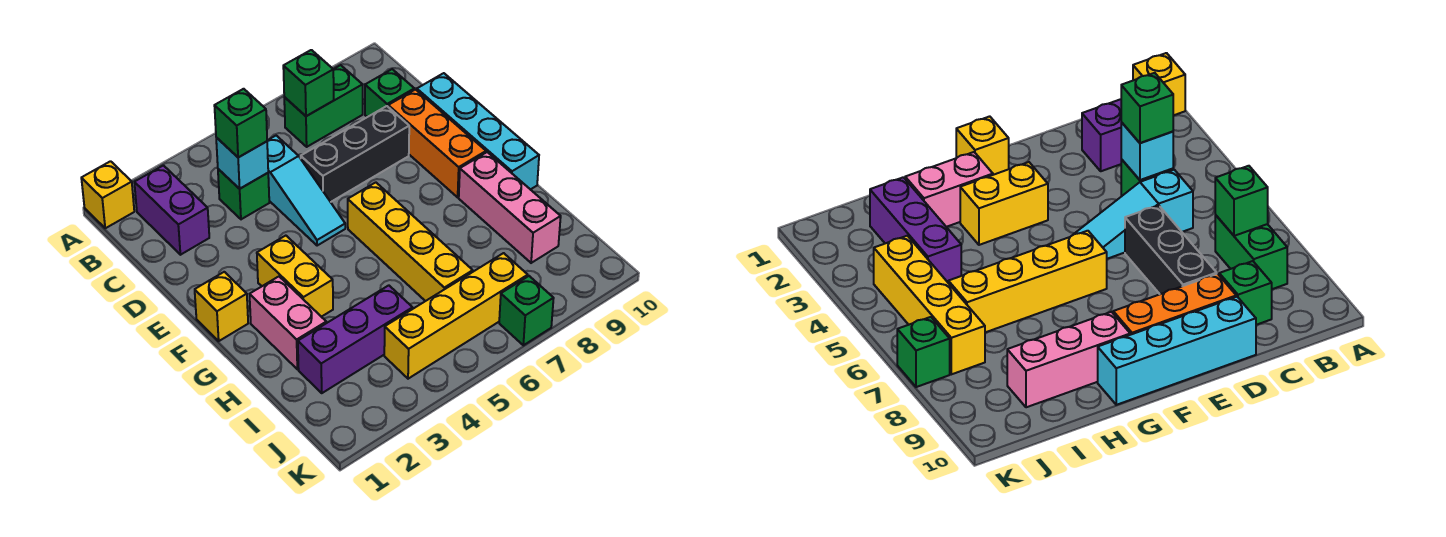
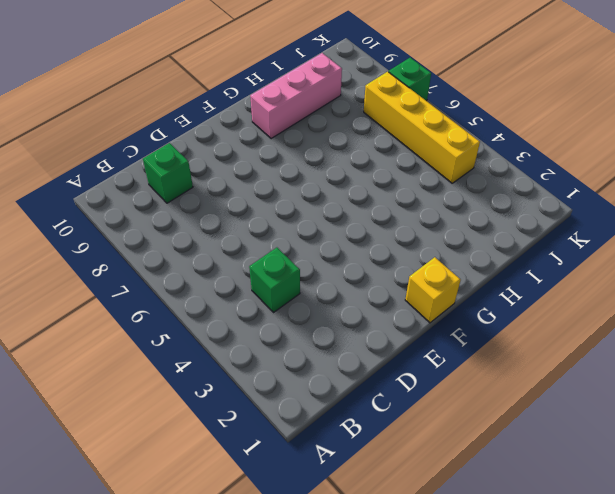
none -> yellow brick A1 level 1
none -> purple brick B2:C2 level 1
none -> green brick B7:B8 level 1

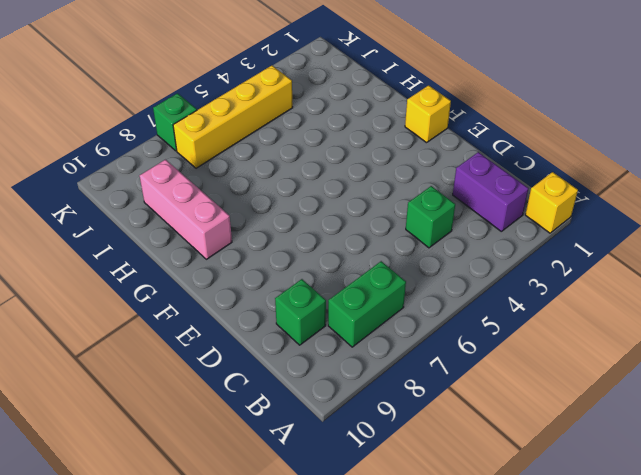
none -> cyan slope C5:E5 level 1 top C
none -> black brick D6:D8 level 1
none -> orange brick D9:F9 level 1

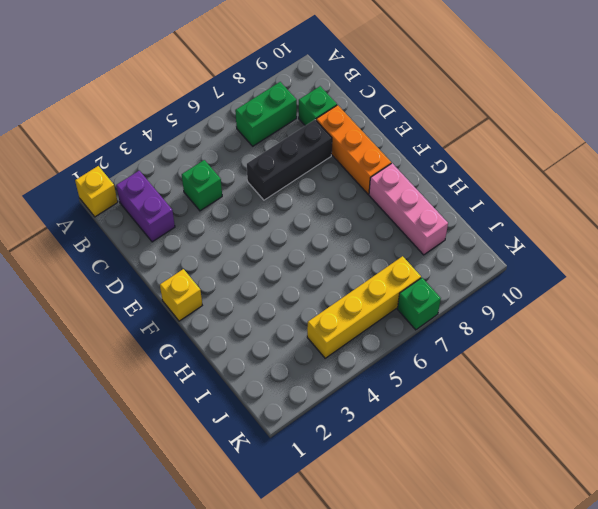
none -> cyan slope C5:E5 level 1 top C
none -> cyan brick D10:G10 level 1
none -> yellow brick F3:G3 level 1

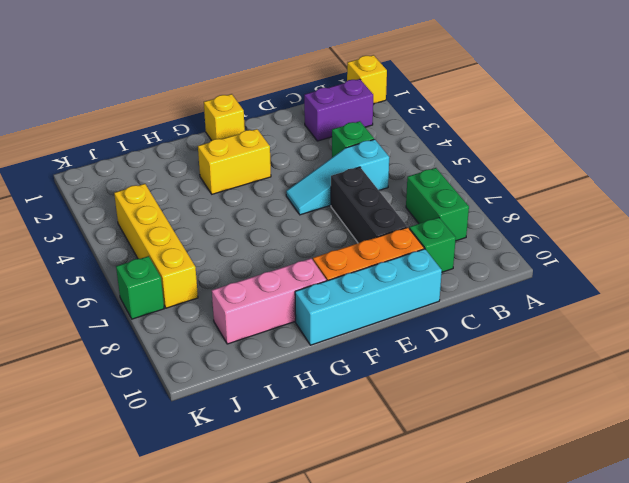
none -> yellow brick F6:I6 level 1
none -> pink brick G2:H2 level 1
none -> purple brick I2:I4 level 1

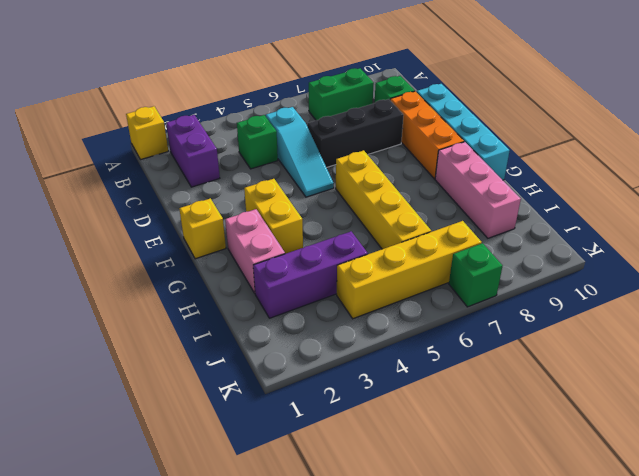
none -> green brick B7 level 2
none -> cyan brick C4 level 2
none -> green brick C4 level 3

